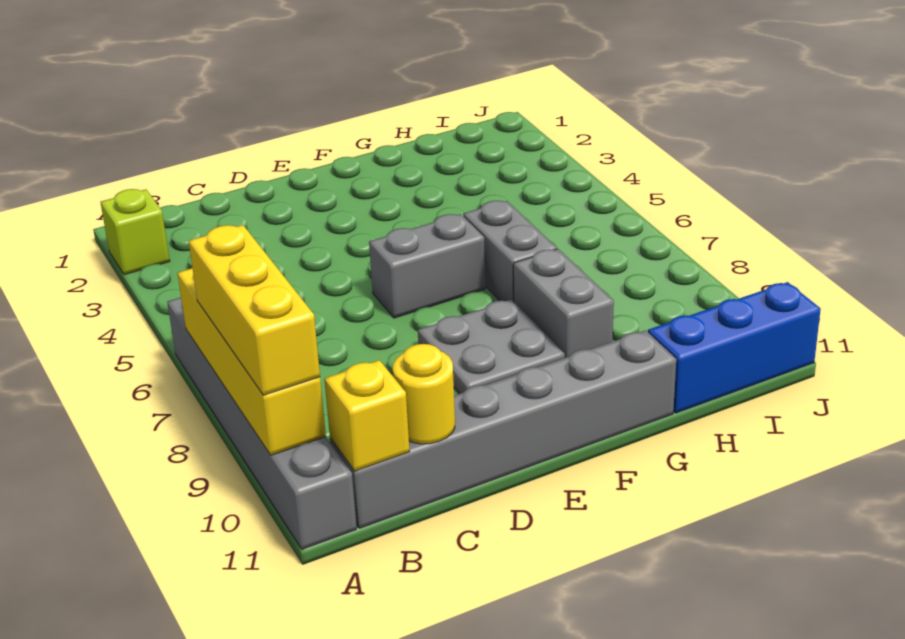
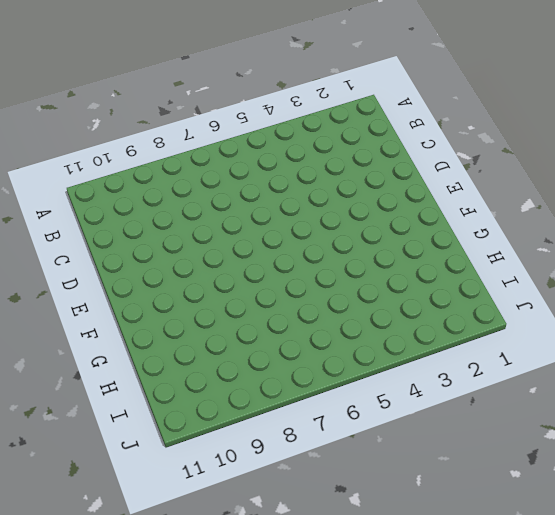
none -> lime brick A2 level 1
none -> grey brick A6:A11 level 1
none -> grey brick B11:G11 level 1

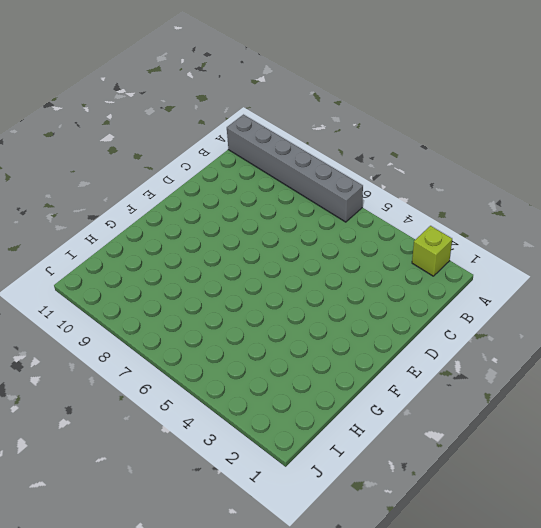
none -> grey brick B11:G11 level 1
none -> grey brick E6:F6 level 1
none -> grey plate E8:F9 level 1

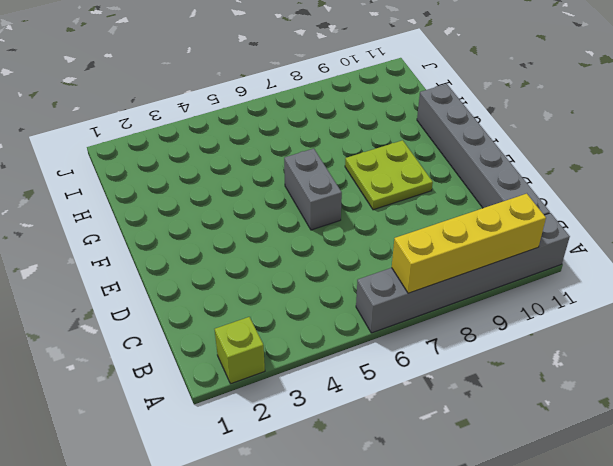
lime plate E8:F9 level 1 -> grey plate E8:F9 level 1
none -> grey brick G6:G7 level 1
none -> grey brick G8:G9 level 1
none -> blue brick H11:J11 level 1

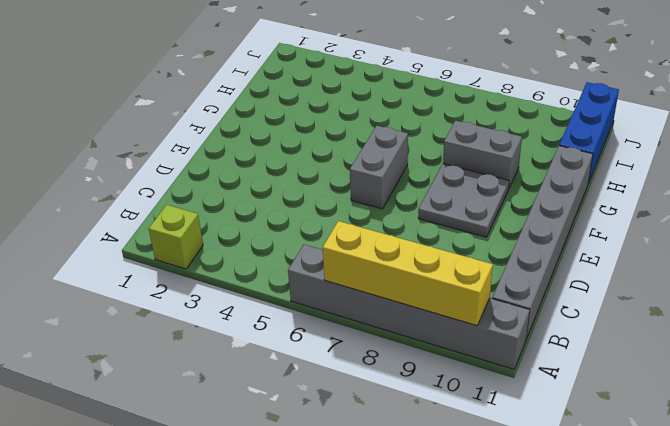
none -> grey brick G6:G7 level 1
none -> yellow brick B11 level 2
none -> yellow round brick C11 level 2

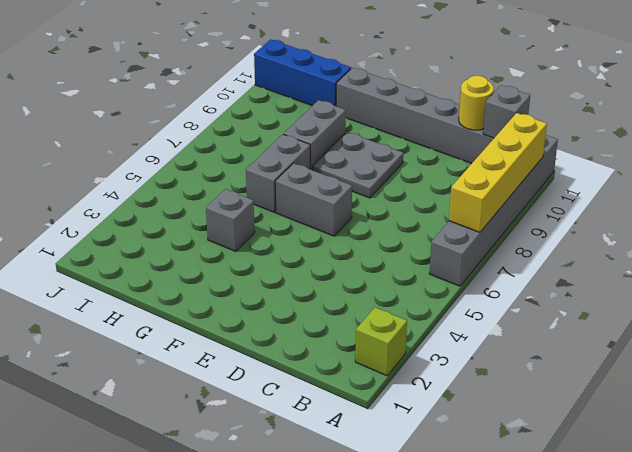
grey brick B11 level 2 -> yellow brick B11 level 2
grey brick G4 level 1 -> none
none -> yellow brick A8:A10 level 3

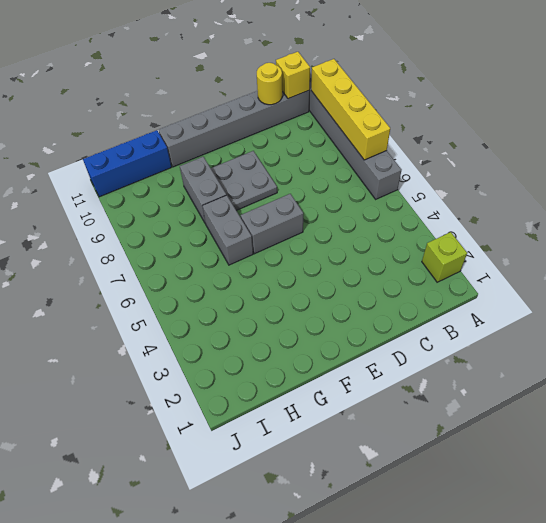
none -> yellow brick A8:A10 level 3

